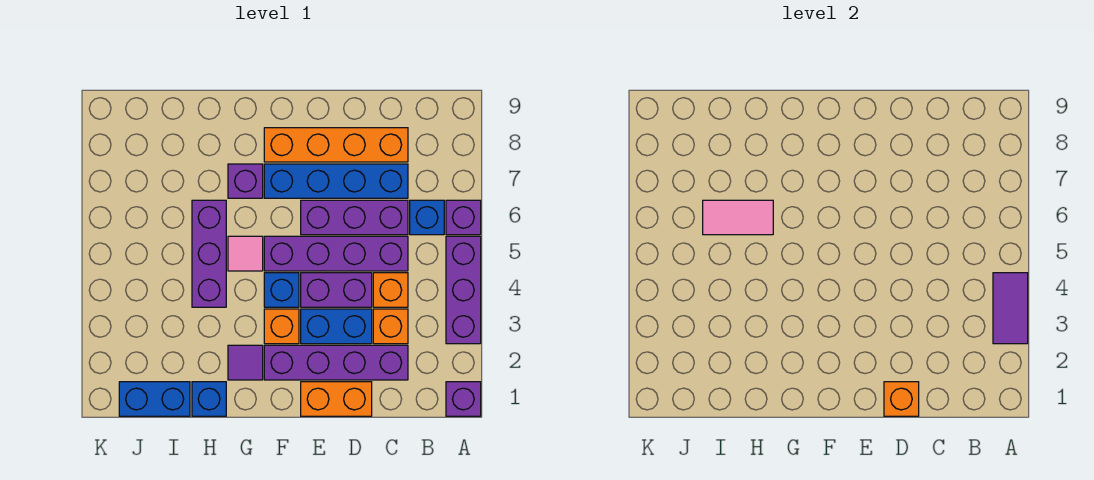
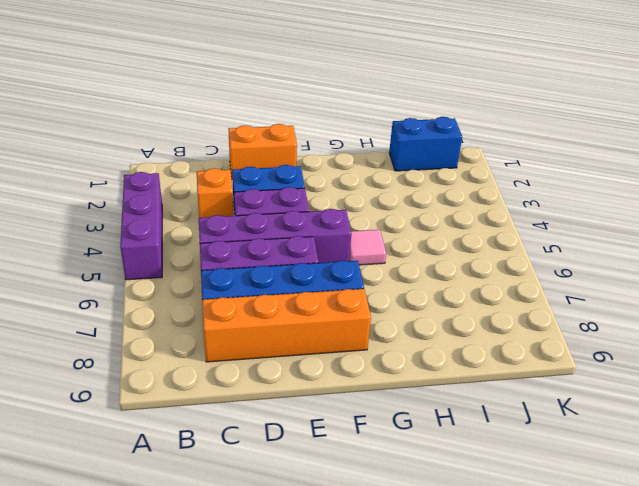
none -> purple brick A1 level 1
none -> purple brick A6 level 1
none -> blue brick B6 level 1

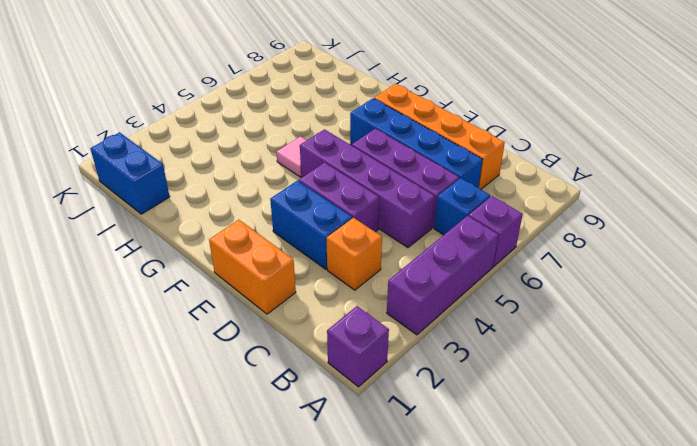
none -> purple brick C2:F2 level 1
none -> orange brick C4 level 1
none -> orange brick F3 level 1

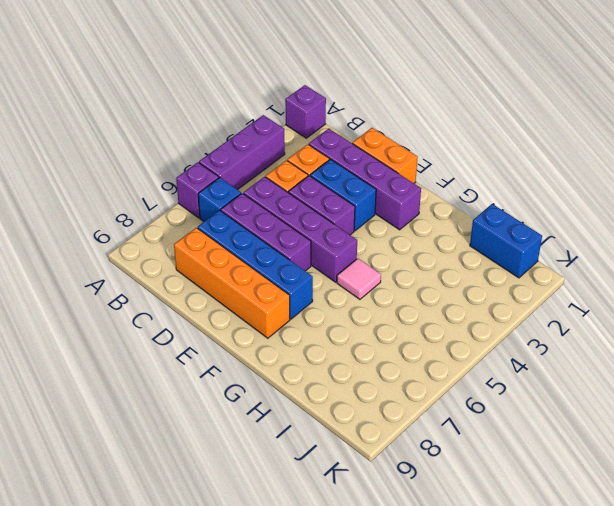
none -> orange brick F3 level 1
none -> blue brick F4 level 1
none -> purple tile G2 level 1

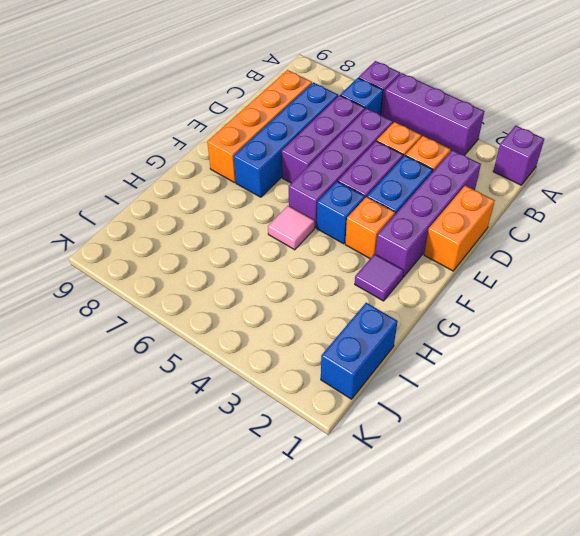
none -> purple brick G7 level 1
none -> blue brick H1 level 1
none -> purple brick H4:H6 level 1

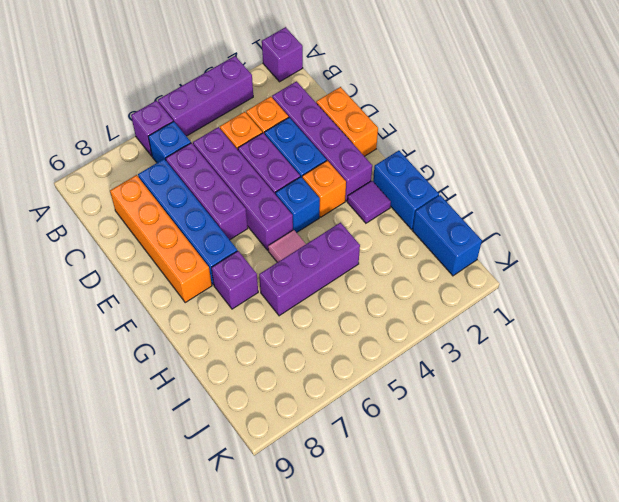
blue brick G1:H1 level 1 -> blue brick H1 level 1
none -> purple tile A3:A4 level 2
none -> orange brick D1 level 2
none -> pink tile H6:I6 level 2

